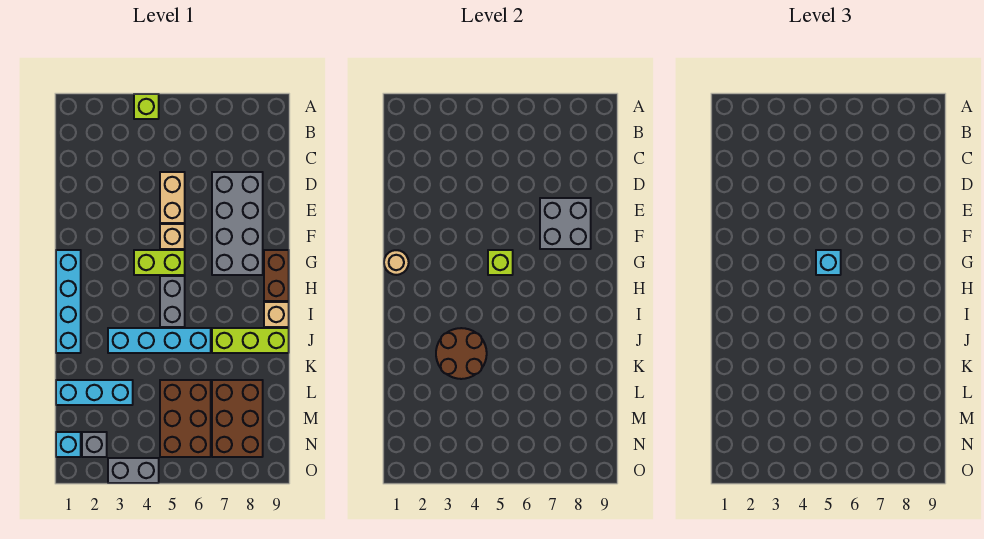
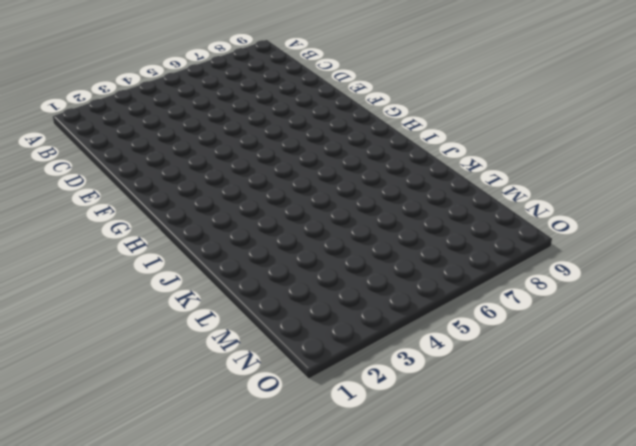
none -> lime brick A4 level 1
none -> tan brick D5:E5 level 1
none -> grey brick D7:G8 level 1

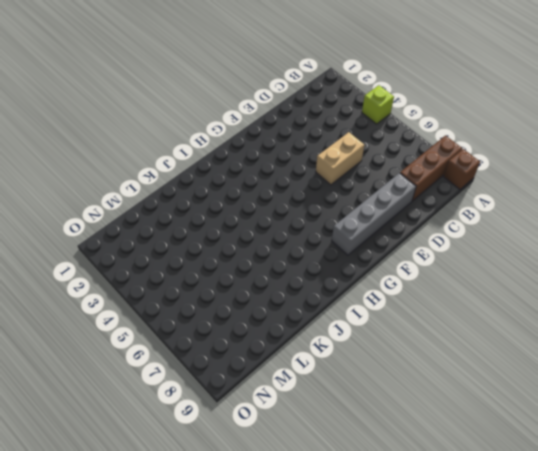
brown brick A8:C8 level 1 -> none
brown brick A9 level 1 -> none
grey brick D8:G8 level 1 -> grey brick D7:G8 level 1
none -> tan brick F5 level 1
none -> cyan brick G1:J1 level 1
none -> lime brick G4:G5 level 1

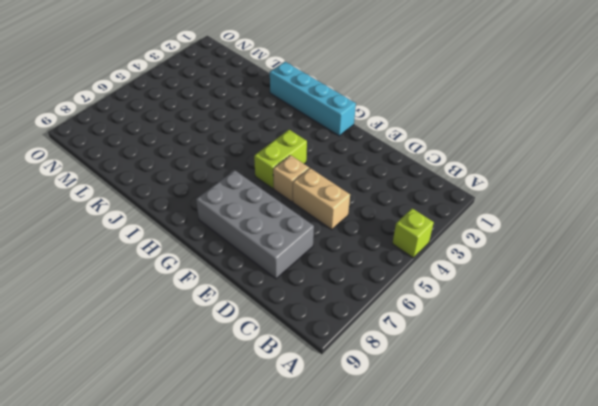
none -> brown brick G9:H9 level 1
none -> grey brick H5:I5 level 1
none -> tan brick I9 level 1

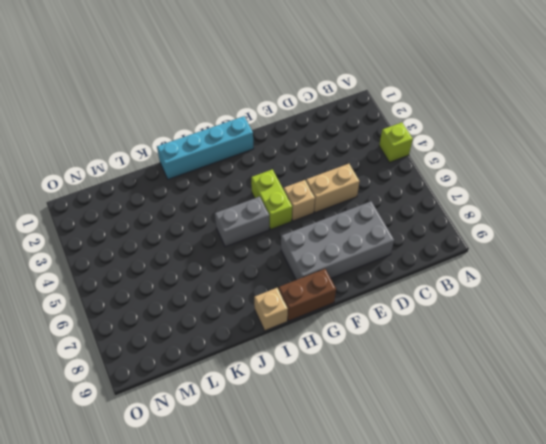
none -> cyan brick J3:J6 level 1
none -> lime brick J7:J9 level 1
none -> cyan brick L1:L3 level 1

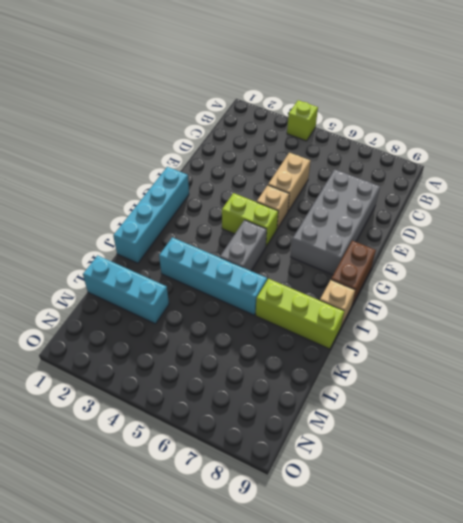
none -> brown brick L5:N6 level 1
none -> brown brick L7:N8 level 1
none -> cyan brick N1 level 1

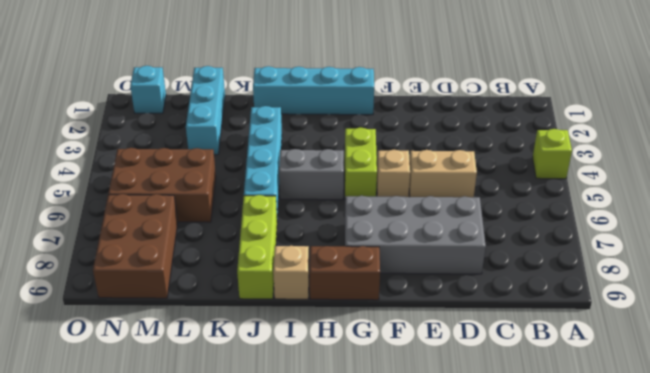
brown brick M7:N9 level 1 -> brown brick L7:N8 level 1
none -> grey brick N2 level 1
none -> grey brick O3:O4 level 1
none -> grey brick E7:F8 level 2

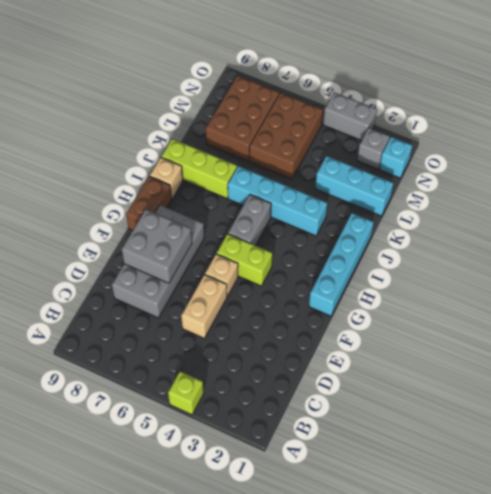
none -> tan round brick G1 level 2
none -> lime brick G5 level 2
none -> brown round brick J3:K4 level 2

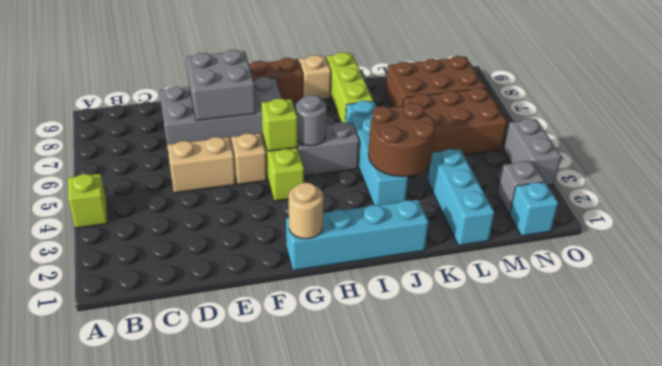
grey round brick H5 level 2 -> none
none -> cyan brick G5 level 3

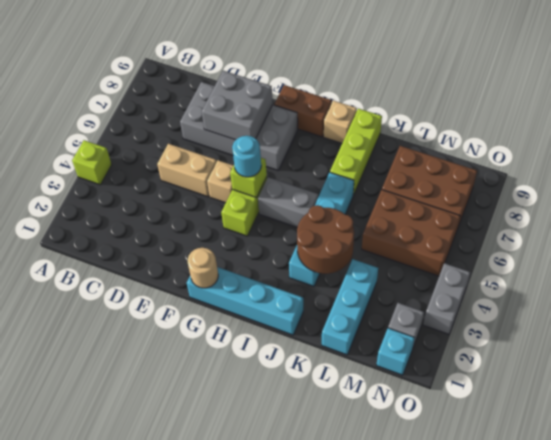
cyan round brick G5 level 3 -> cyan brick G5 level 3

